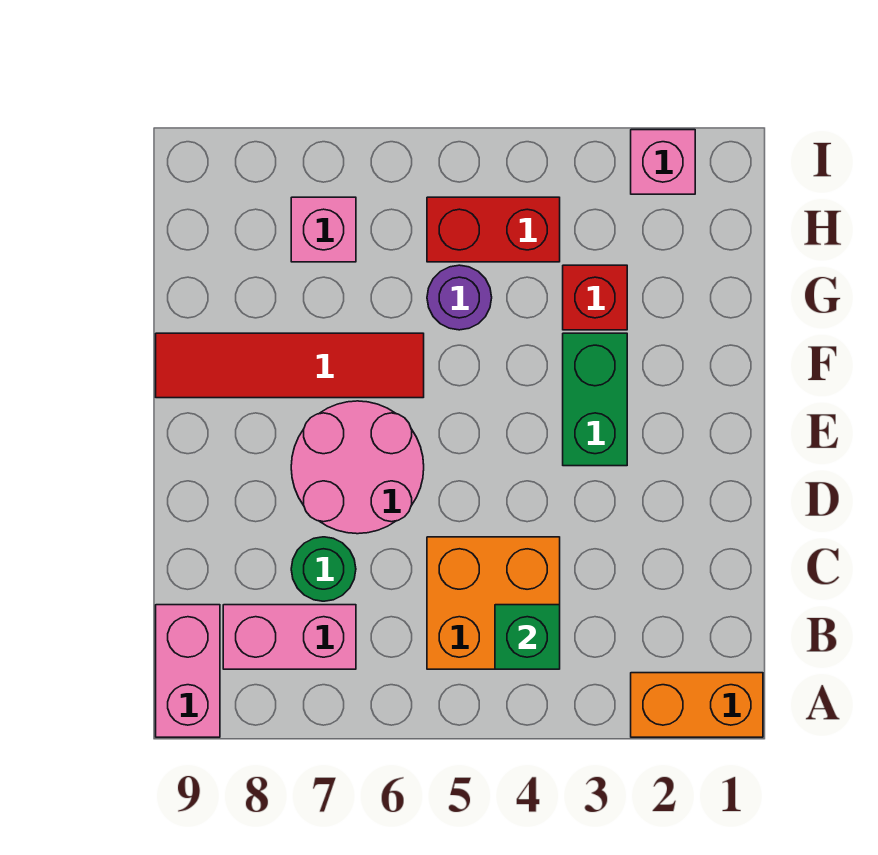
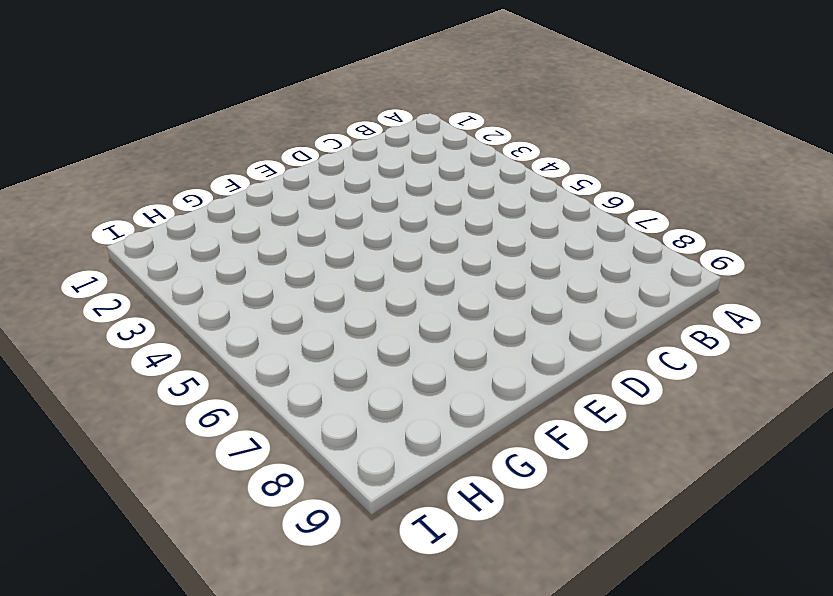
none -> orange brick A1:A2 level 1
none -> pink brick A9:B9 level 1
none -> orange brick B4:C5 level 1

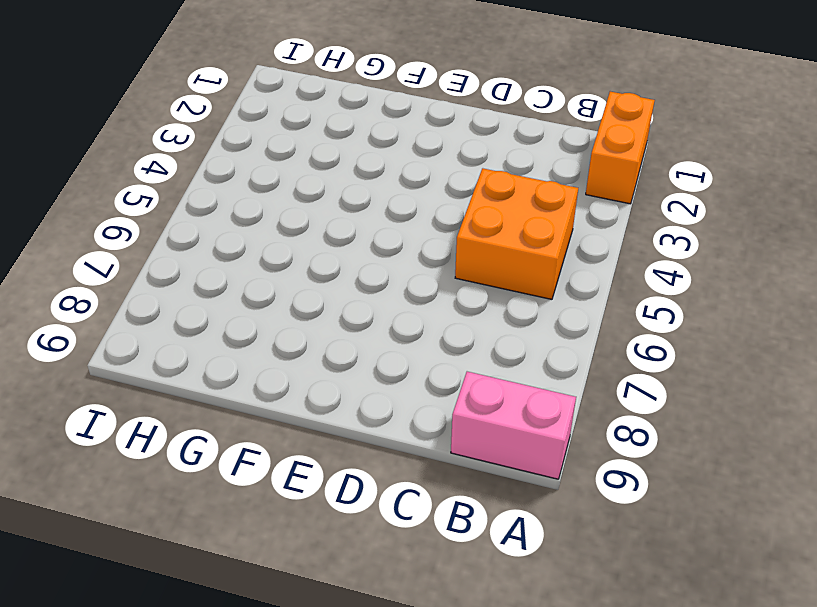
none -> pink brick B7:B8 level 1
none -> green round brick C7 level 1
none -> pink round brick D6:E7 level 1

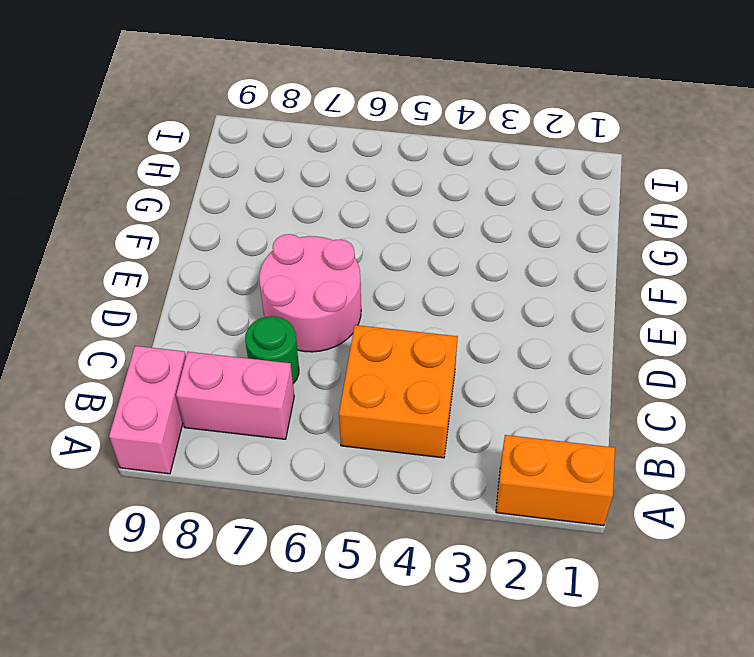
none -> green brick E3:F3 level 1
none -> red tile F6:F9 level 1
none -> red brick G3 level 1

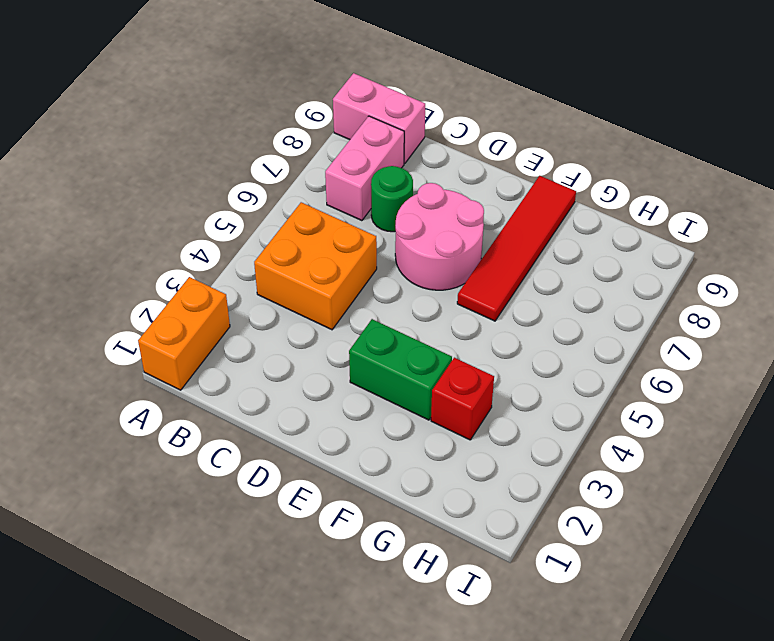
none -> purple round brick G5 level 1
none -> red brick H4:H5 level 1
none -> pink brick H7 level 1

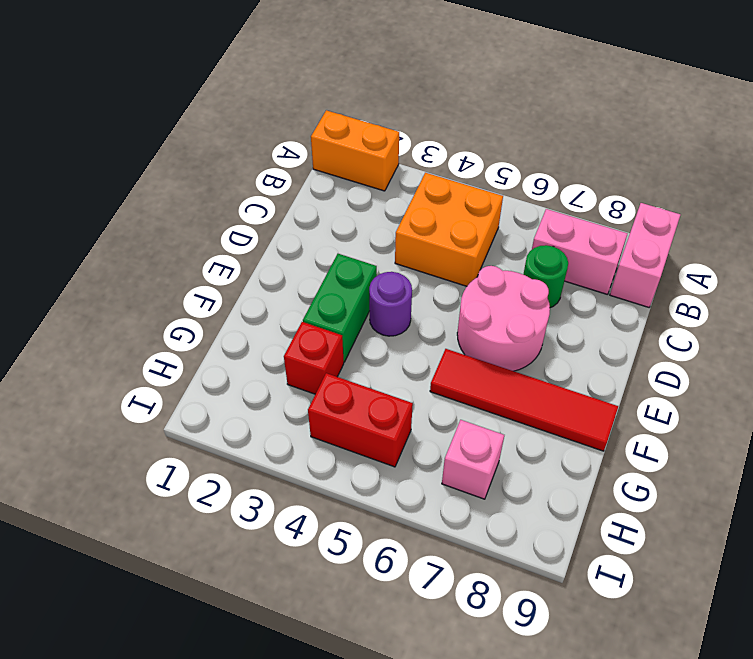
purple round brick E4 level 1 -> purple round brick G5 level 1
none -> pink brick I2 level 1
none -> green brick B4 level 2

